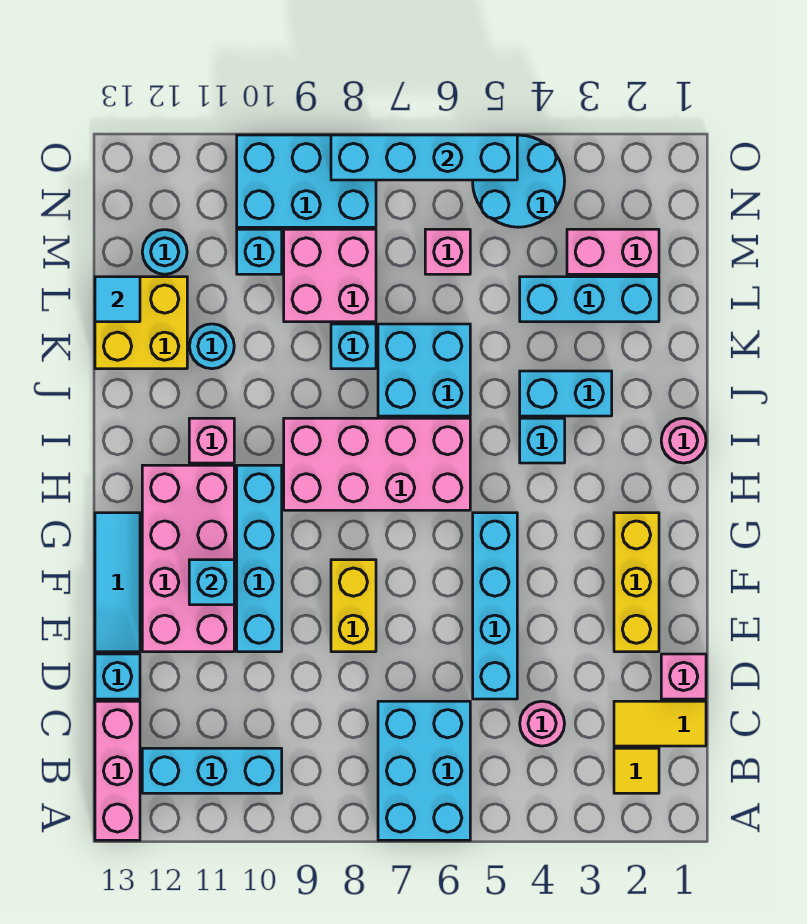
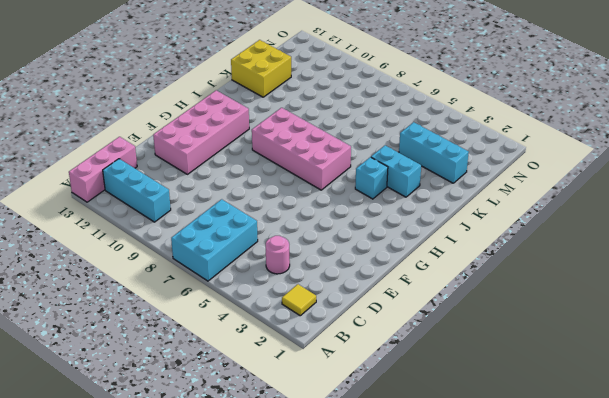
none -> yellow tile C1:C2 level 1
none -> pink brick D1 level 1
none -> cyan brick D5:G5 level 1
none -> cyan brick D13 level 1

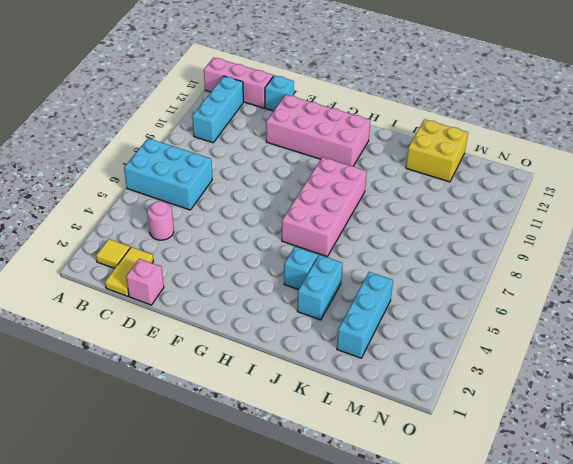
none -> cyan brick D5:G5 level 1
none -> yellow brick E2:G2 level 1
none -> yellow brick E8:F8 level 1
none -> cyan brick E10:H10 level 1

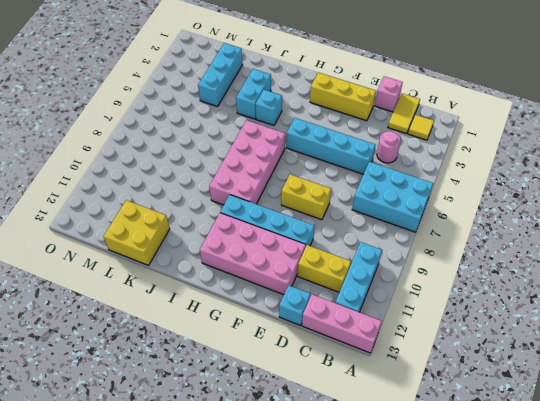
yellow brick C11:D11 level 1 -> none
none -> cyan tile E13:G13 level 1
none -> pink round brick I1 level 1
none -> pink brick I11 level 1
none -> cyan brick J6:K7 level 1

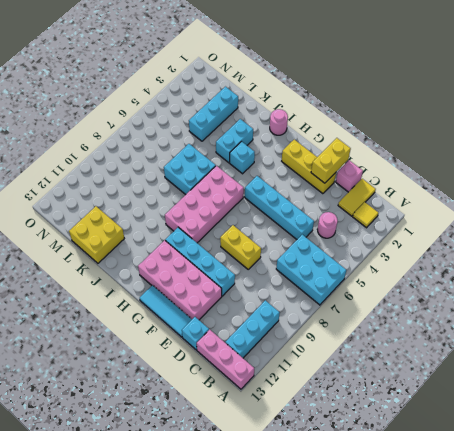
yellow brick E1:E2 level 2 -> none
none -> pink brick I11 level 1
none -> cyan brick K8 level 1
none -> cyan round brick K11 level 1
none -> pink brick L8:M9 level 1

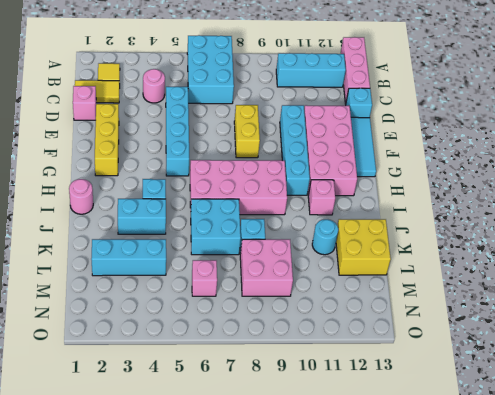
none -> pink brick M2:M3 level 1
none -> cyan brick M10 level 1
none -> cyan round brick M12 level 1
none -> cyan round brick N4:O5 level 1

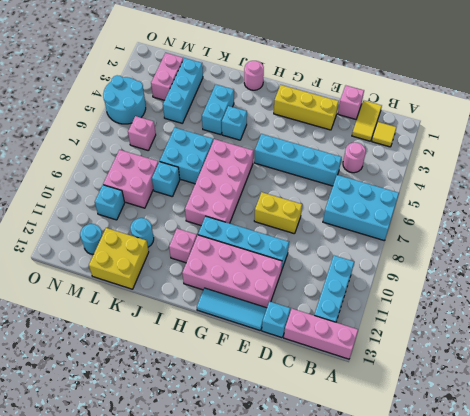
none -> cyan brick N8:O10 level 1
none -> cyan brick F11 level 2
none -> cyan tile L13 level 2
none -> cyan brick O5:O8 level 2

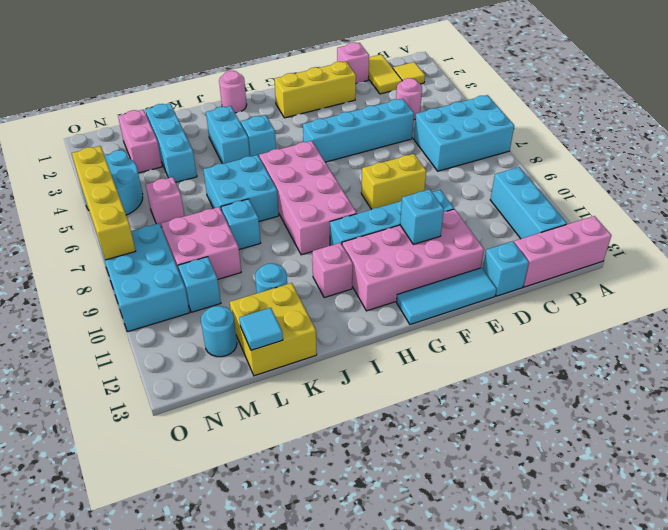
yellow brick O5:O8 level 2 -> cyan brick O5:O8 level 2

